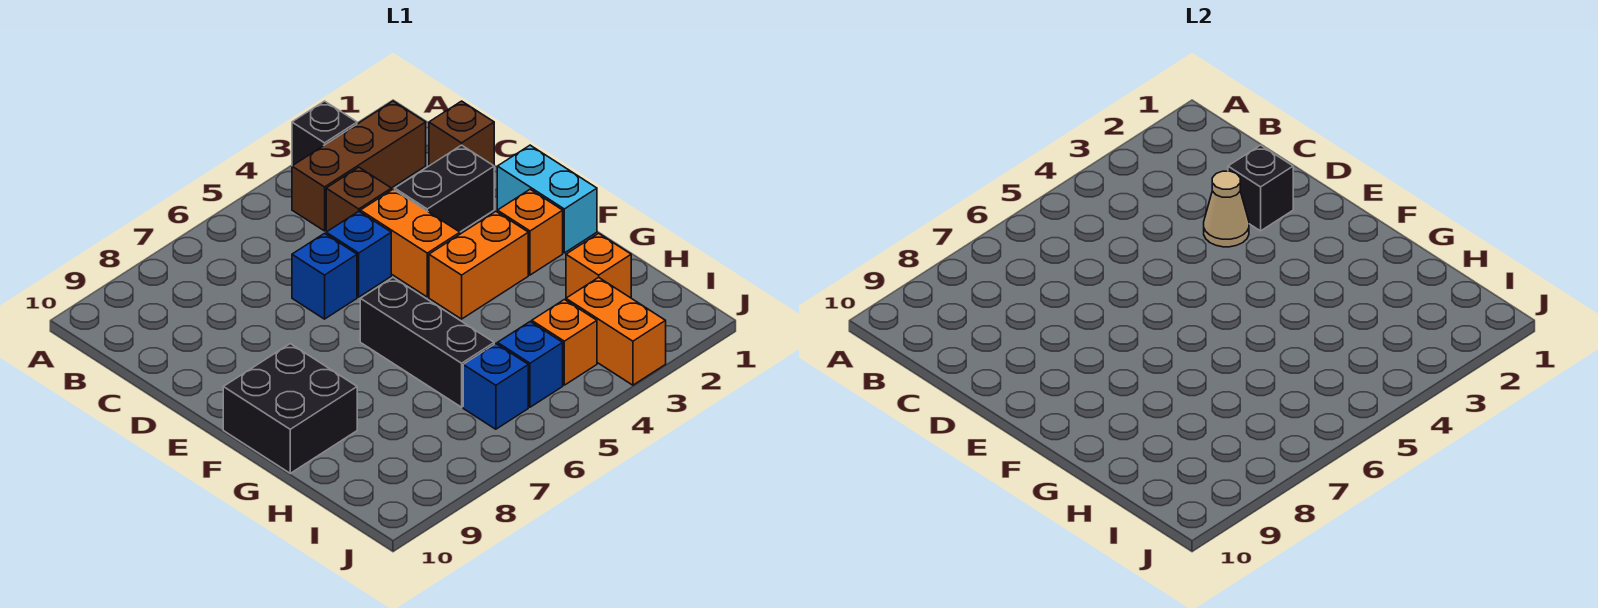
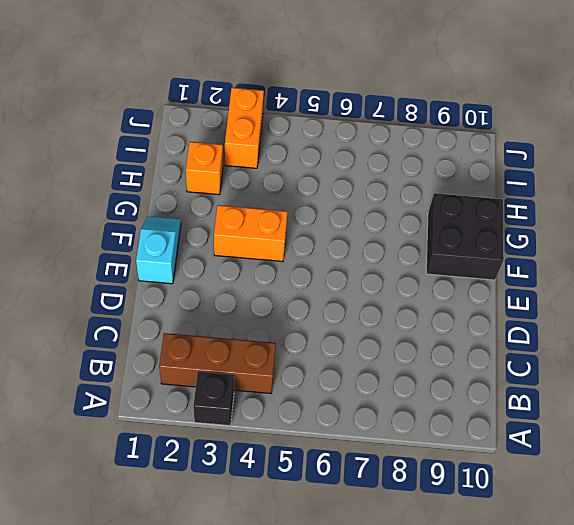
cyan slope E1:F1 level 1 top E -> cyan brick E1:F1 level 1
none -> brown brick C1 level 1
none -> brown brick C4 level 1
none -> black brick D2:D3 level 1

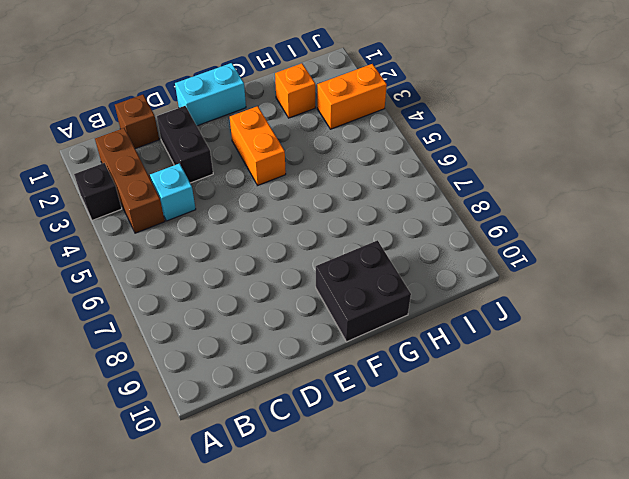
cyan brick C4 level 1 -> brown brick C4 level 1
none -> orange brick D4:E4 level 1
none -> blue brick D5 level 1
none -> blue brick D6 level 1

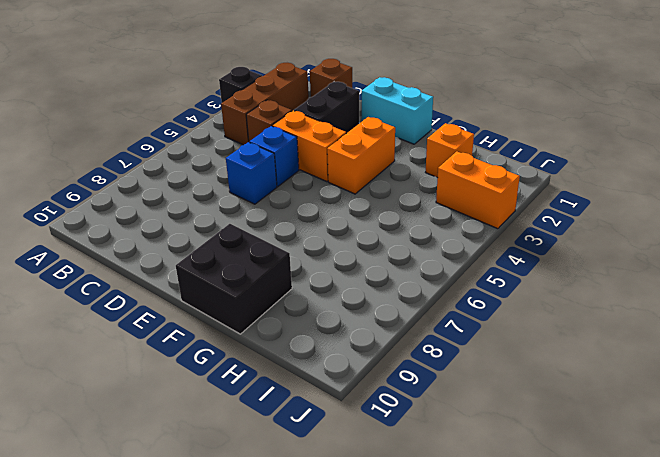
none -> orange brick F2 level 1
none -> black brick F6:H6 level 1
none -> orange brick I4 level 1

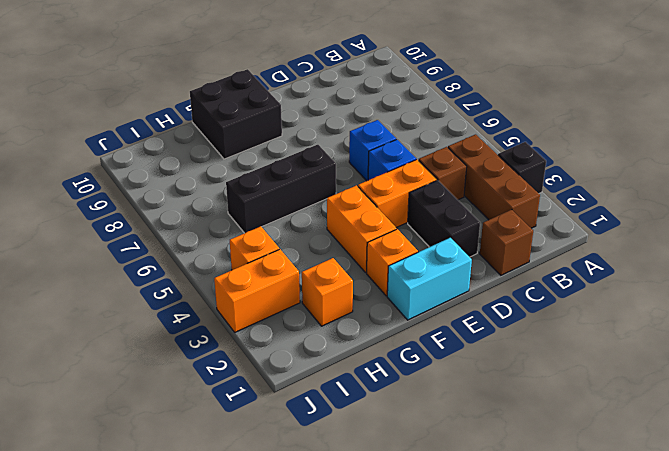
none -> blue brick I5 level 1
none -> blue brick I6 level 1
none -> black brick D2 level 2

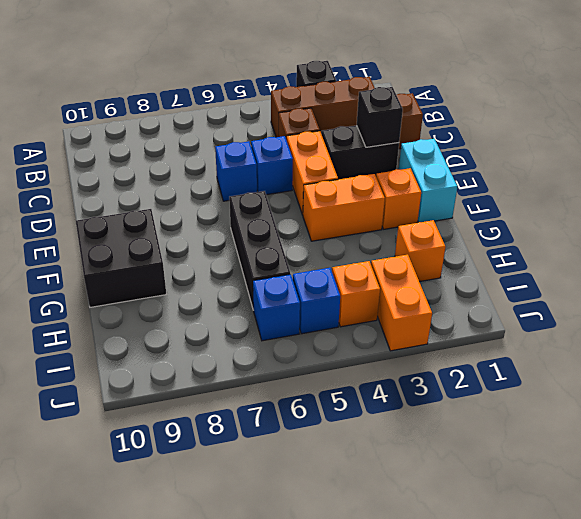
none -> tan cone D3 level 2

